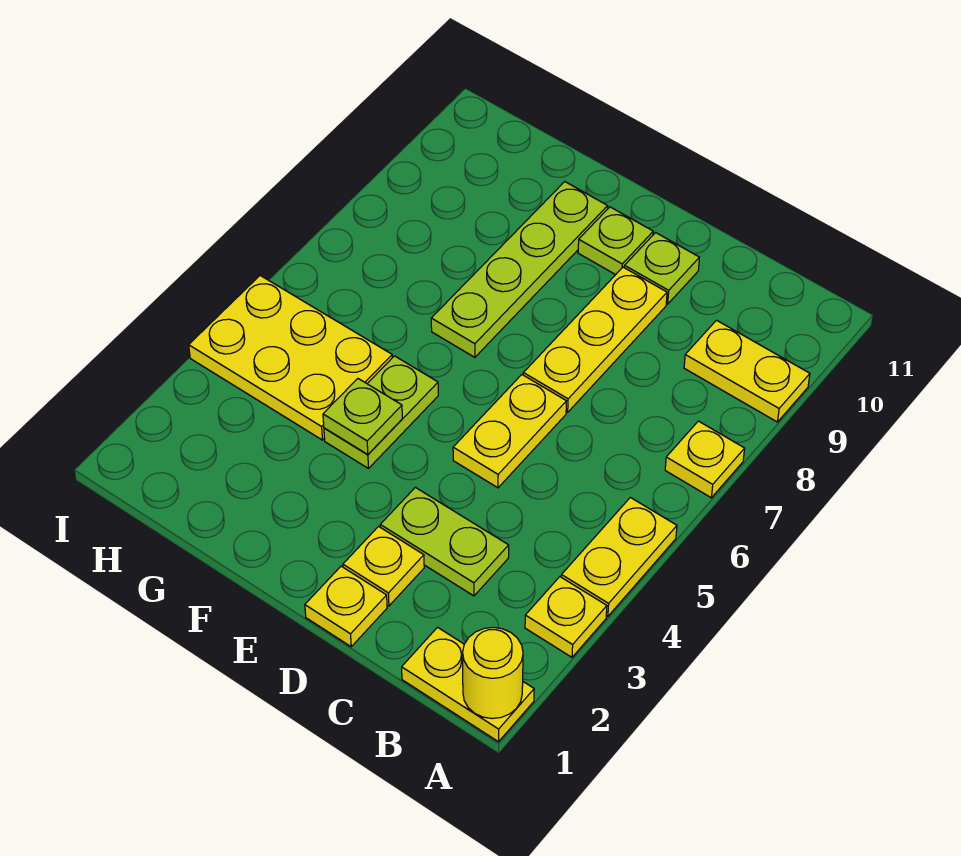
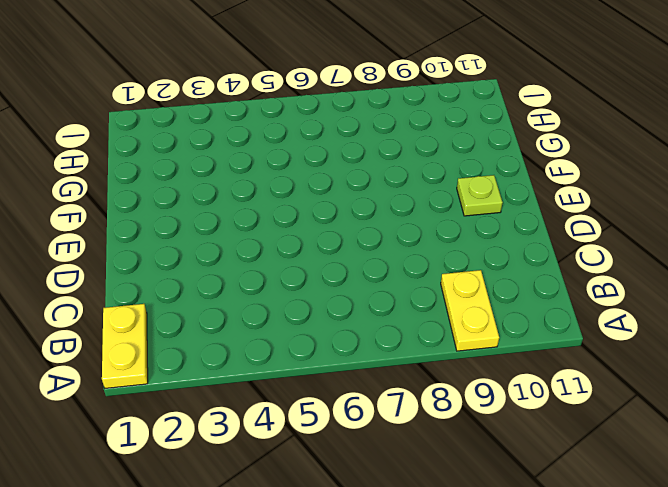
none -> yellow plate A3 level 1
none -> yellow plate A4:A5 level 1
none -> yellow plate A7 level 1

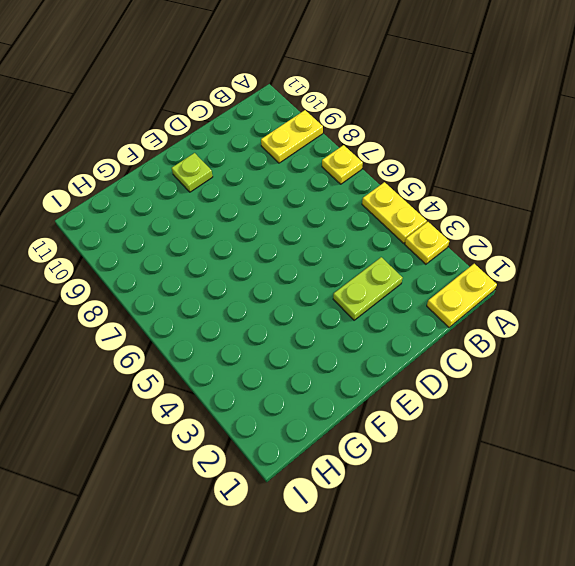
none -> yellow plate D1 level 1
none -> yellow plate D2 level 1
none -> yellow plate D5:D6 level 1

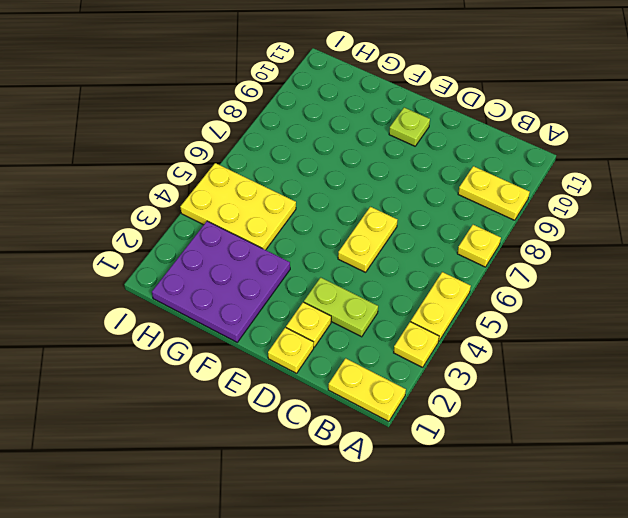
purple plate F1:H3 level 1 -> none
none -> yellow plate D7:D9 level 1
none -> lime plate D10 level 1
none -> lime plate F4:F5 level 1

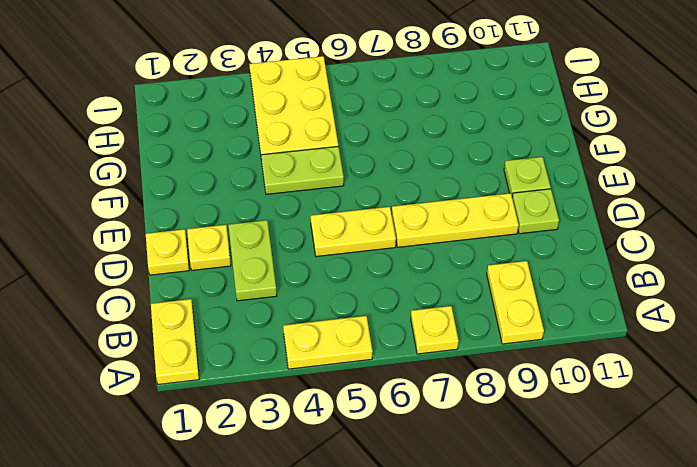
none -> yellow plate A3 level 1
none -> lime plate F7:F10 level 1
none -> yellow round brick A1 level 2

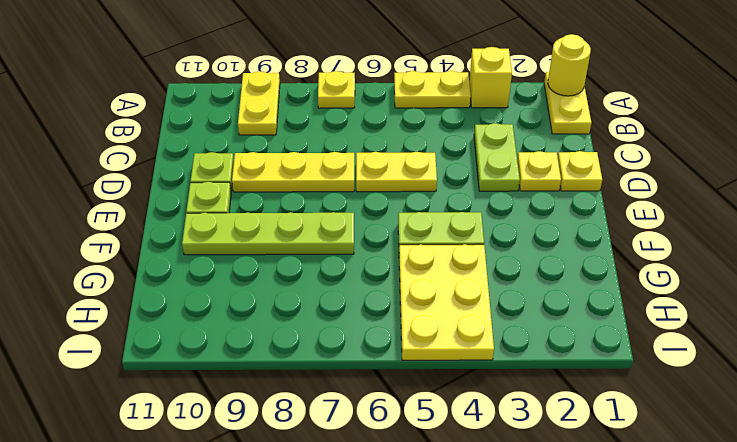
yellow brick A3 level 1 -> yellow plate A3 level 1
none -> lime plate F4 level 2

